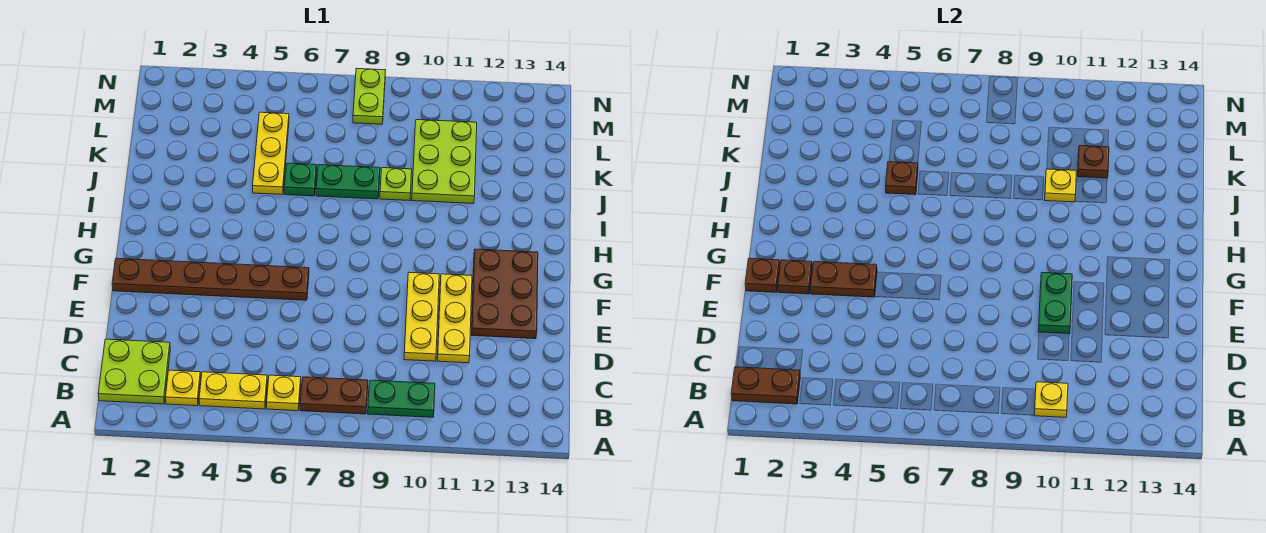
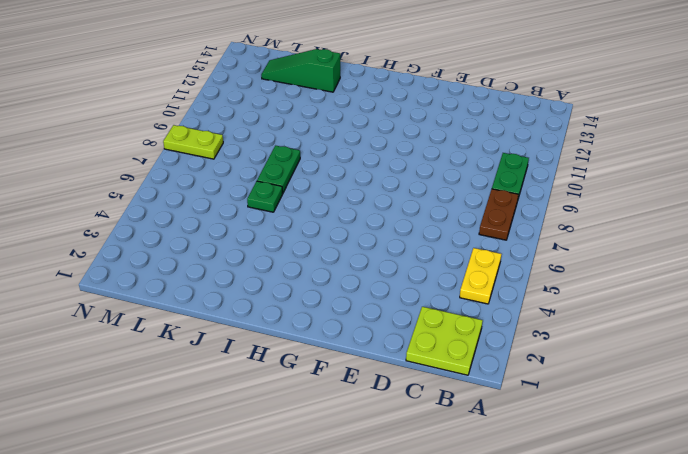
green slope J13:L13 level 1 top J -> none
none -> yellow plate B3 level 1
none -> yellow plate B6 level 1
none -> yellow plate D10:F10 level 1

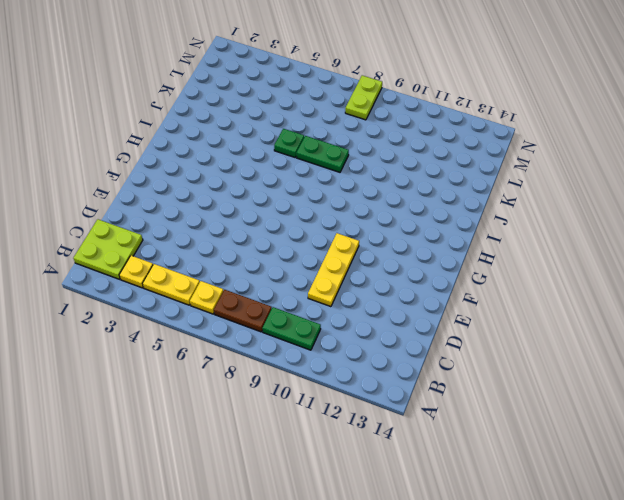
none -> yellow plate D11:F11 level 1
none -> brown plate E12:G13 level 1
none -> brown plate F1:F6 level 1

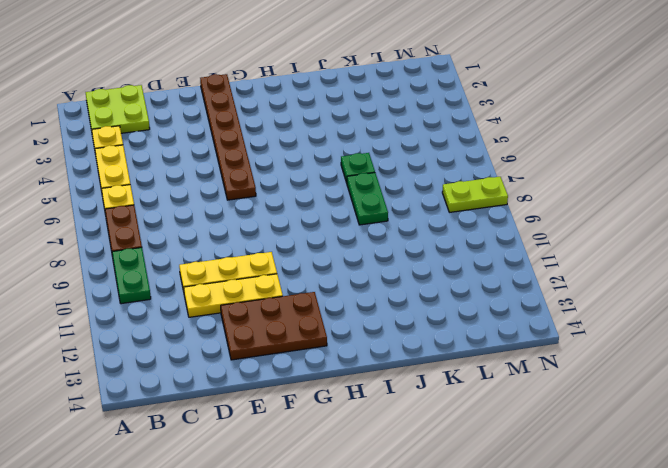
none -> yellow plate J5:L5 level 1
none -> lime plate J9 level 1
none -> lime plate J10:L11 level 1

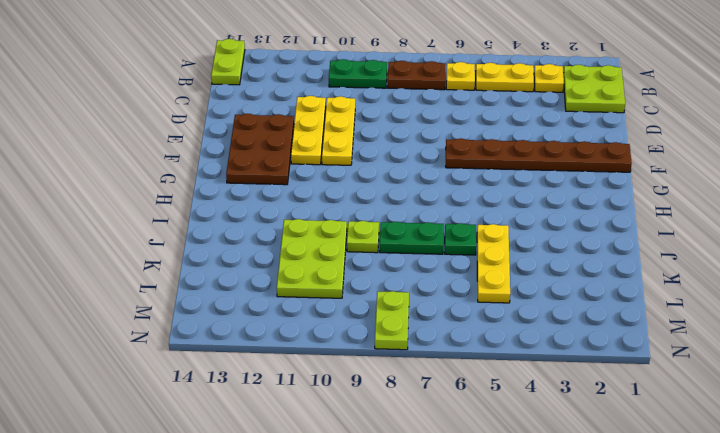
lime plate A14:B14 level 1 -> none
none -> brown plate B1:B2 level 2
none -> yellow plate B10 level 2
none -> green plate E10:F10 level 2

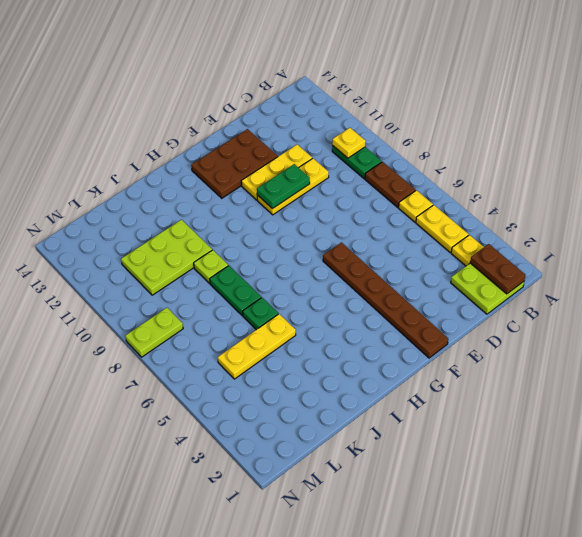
none -> brown plate F1 level 2
none -> brown plate F2 level 2
none -> brown plate F3:F4 level 2

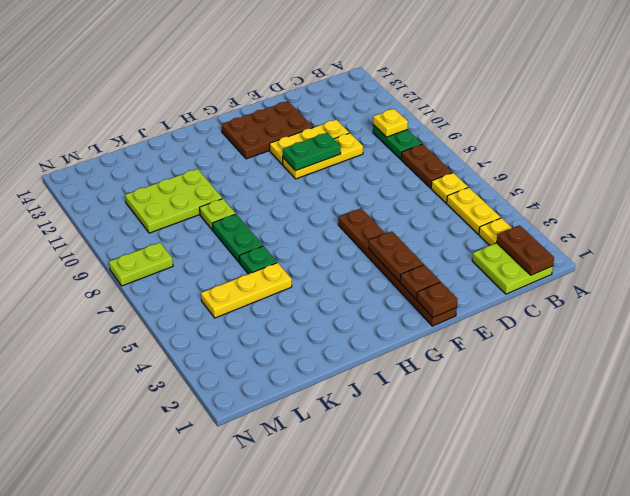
none -> brown plate J5 level 2
none -> yellow plate J10 level 2
none -> brown plate K11 level 2

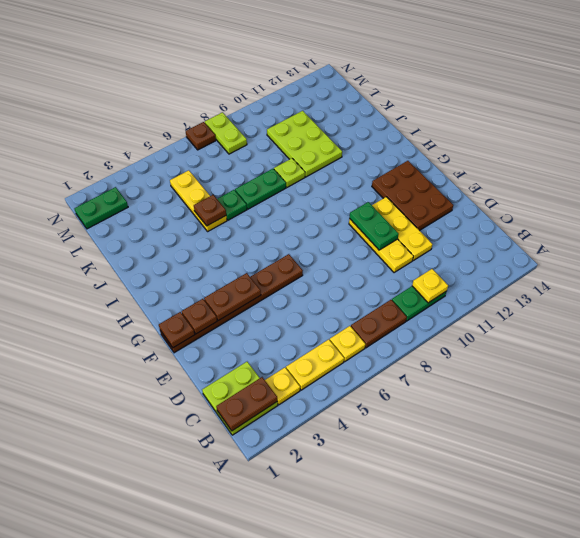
green plate M1:M2 level 1 -> none
brown plate N7 level 1 -> brown plate K11 level 2
none -> yellow plate J10 level 2

